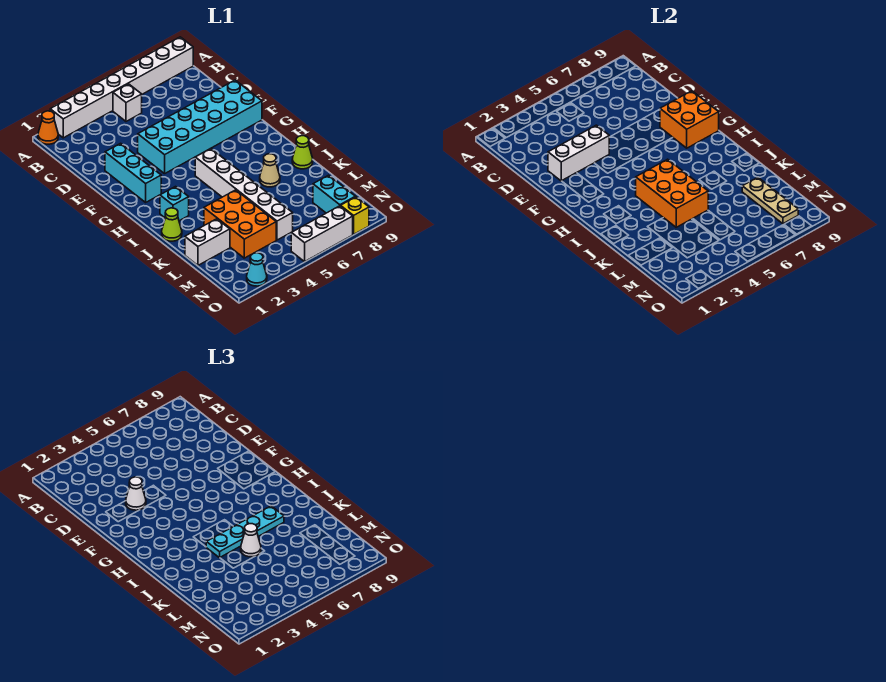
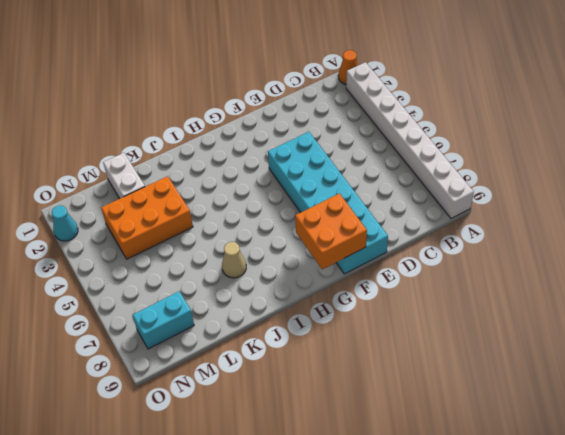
none -> white brick B5 level 1
none -> cyan brick E2:G2 level 1
none -> white brick H5:M5 level 1

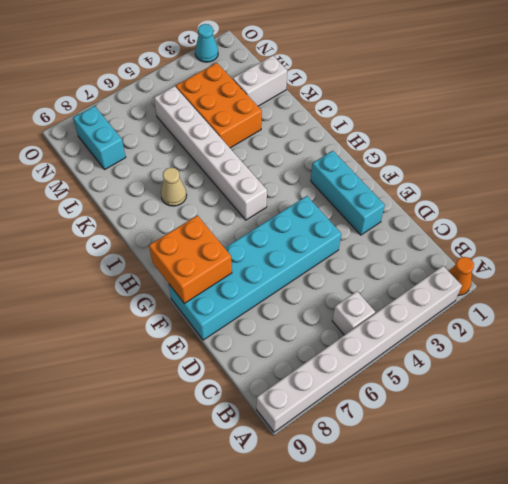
none -> cyan brick I2 level 1
none -> lime cone J1 level 1
none -> lime cone J9 level 1

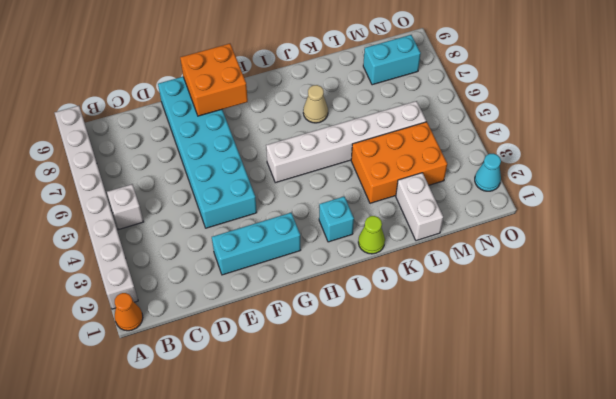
none -> lime cone J9 level 1
none -> white brick O5:O7 level 1
none -> yellow brick O8 level 1

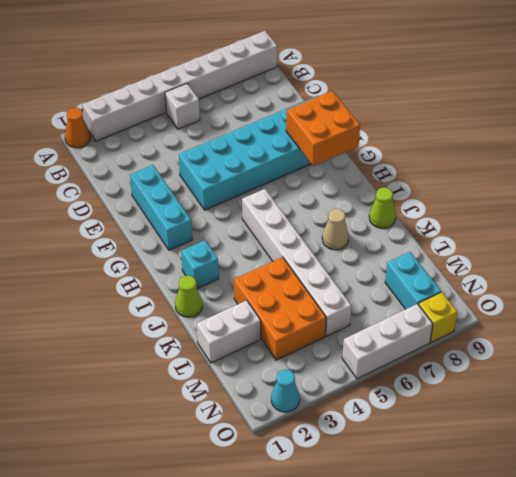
none -> white brick E2:E4 level 2
none -> orange brick I4:K5 level 2
none -> tan plate L8:N8 level 2

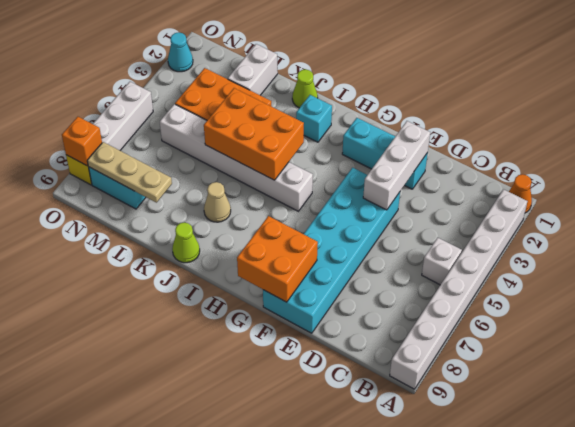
orange brick O8 level 2 -> none
none -> white cone E3 level 3
none -> cyan plate J4:J7 level 3
none -> white cone K5 level 3

